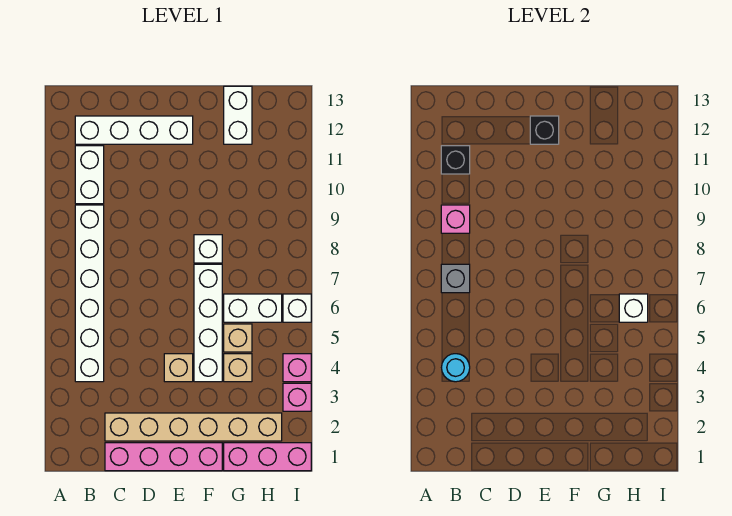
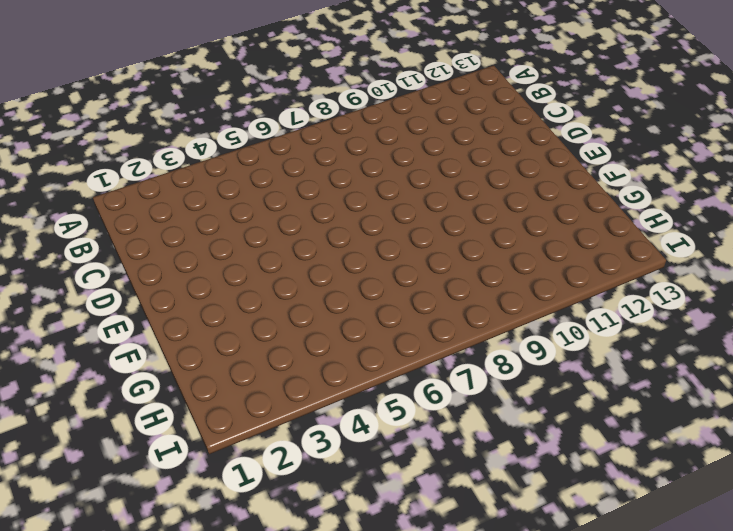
none -> white brick B4:B9 level 1
none -> white brick B10:B11 level 1
none -> white brick B12:E12 level 1

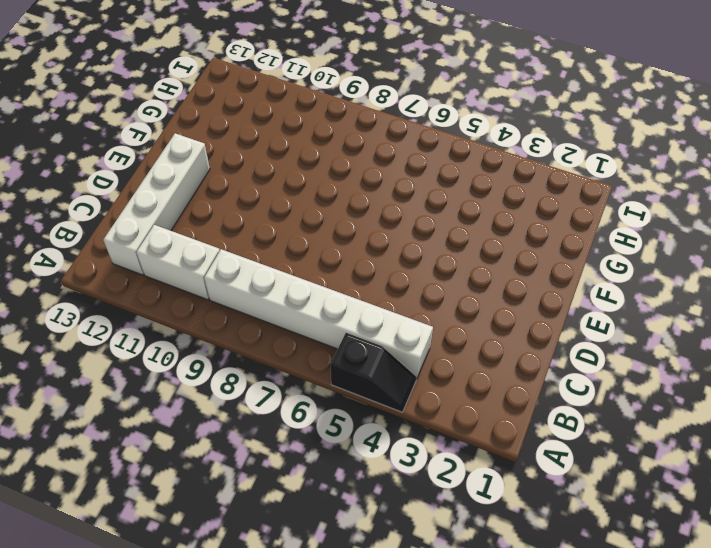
black slope A4:A5 level 1 top 5 -> none
none -> pink brick C1:F1 level 1
none -> tan brick C2:H2 level 1
none -> tan brick E4 level 1

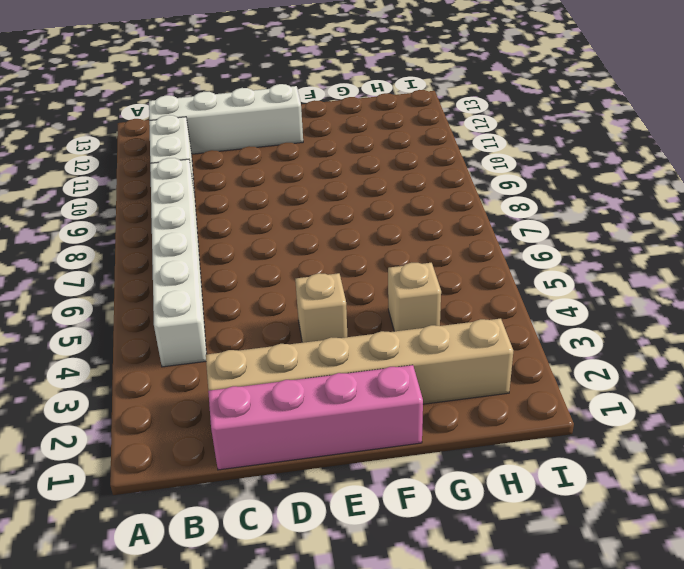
none -> white brick F4:F7 level 1
none -> white brick F8 level 1
none -> pink brick G1:I1 level 1

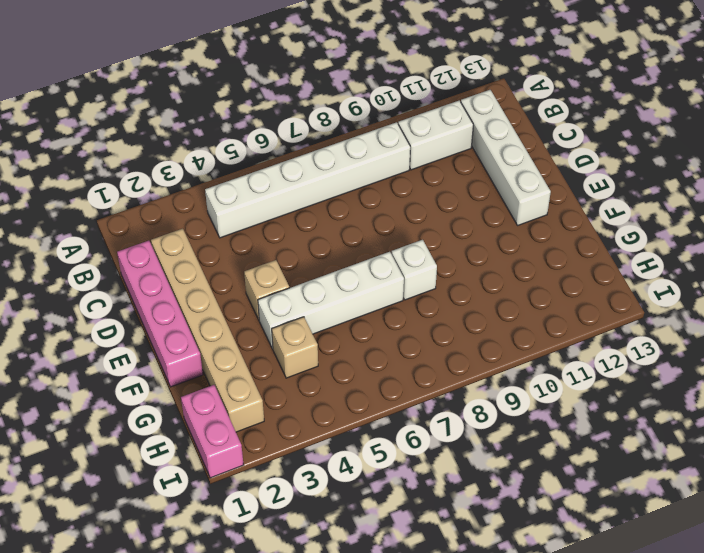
pink brick H1:I1 level 1 -> pink brick G1:I1 level 1
none -> tan brick G5 level 1
none -> white brick G6:H6 level 1
none -> white brick G12:G13 level 1

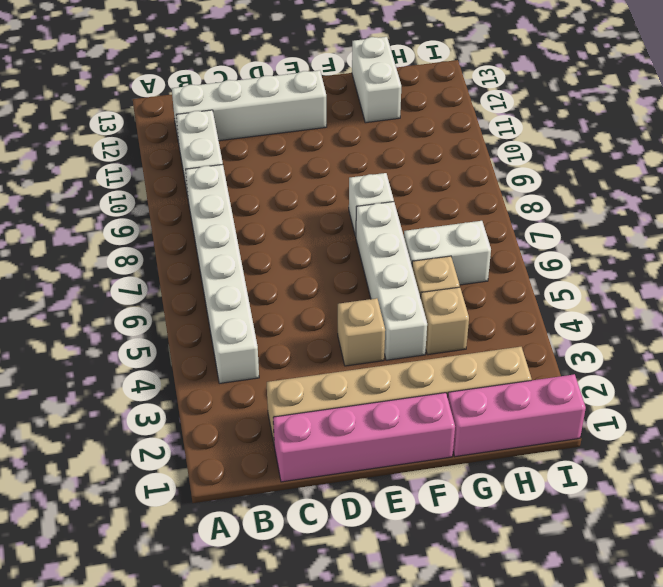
none -> pink brick I3 level 1
none -> pink brick I4 level 1
none -> white brick I6 level 1

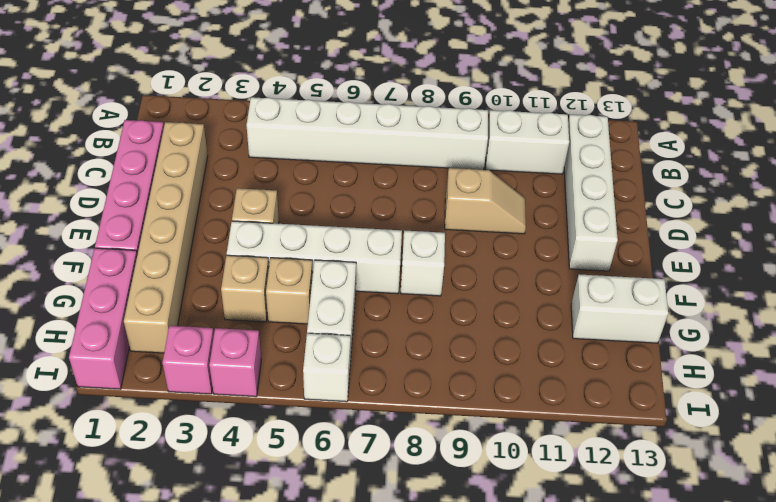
tan slope D9:D10 level 1 top 9 -> none
none -> cyan round brick B4 level 2
none -> grey brick B7 level 2
none -> pink brick B9 level 2

